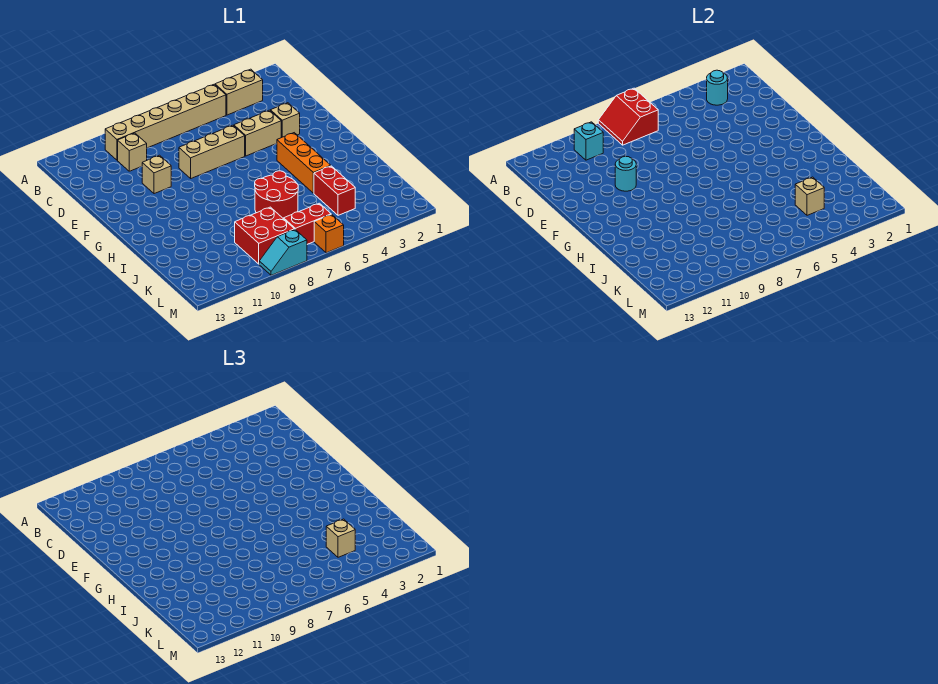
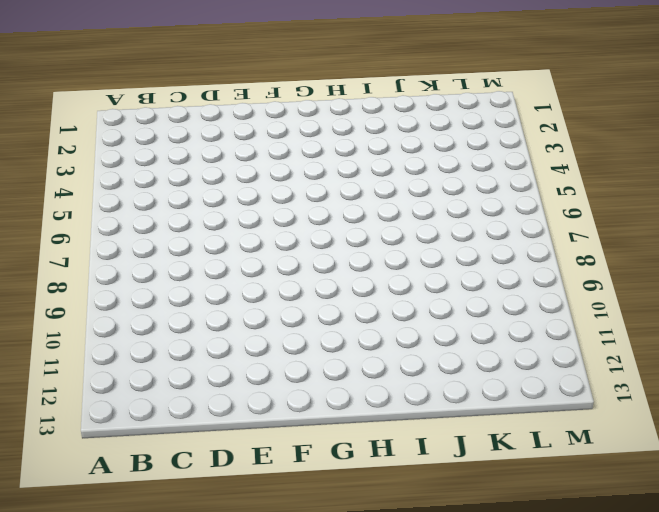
none -> tan brick B3:B4 level 1
none -> tan brick B5:B10 level 1
none -> tan brick C10 level 1

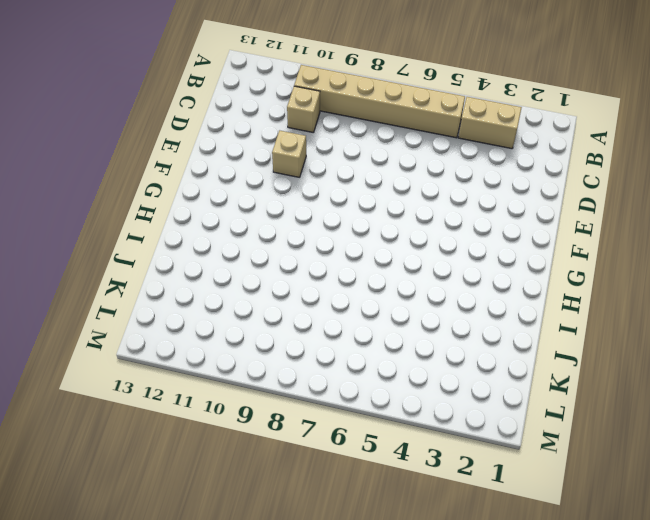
none -> tan brick E3 level 1
none -> tan brick E4:E5 level 1
none -> tan brick E6:E8 level 1

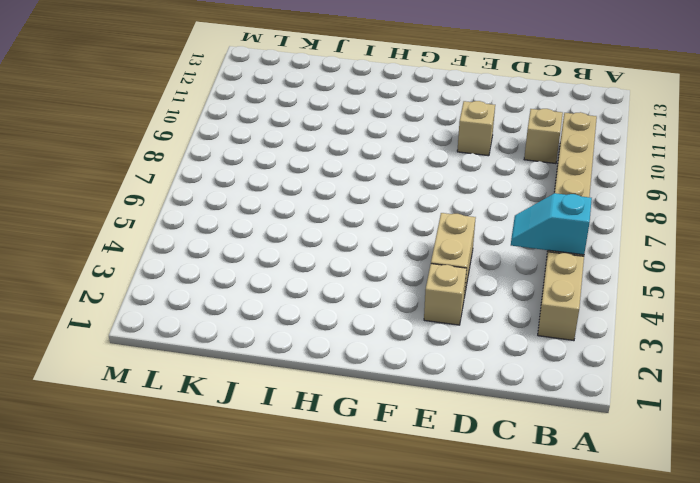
cyan slope B5:C5 level 2 top B -> cyan slope M8:M9 level 1 top 8
none -> tan brick E6:E8 level 1
none -> orange brick G4:I4 level 1
none -> red round brick I6:J7 level 1

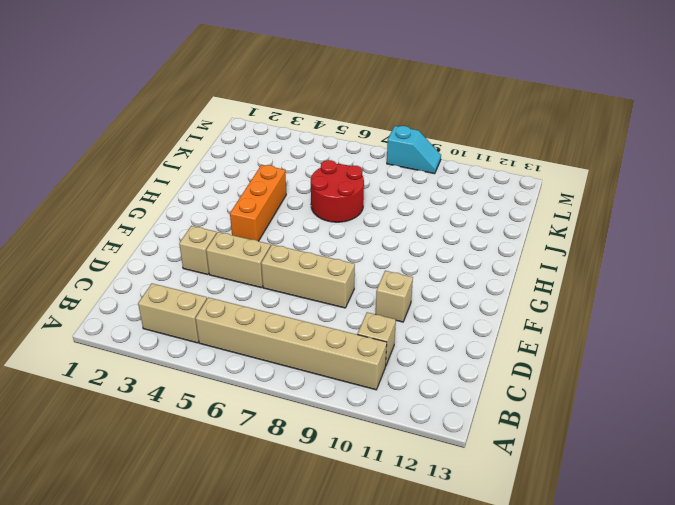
none -> red brick J4:K4 level 1
none -> red brick K8:L9 level 1
none -> red brick L6:L7 level 1

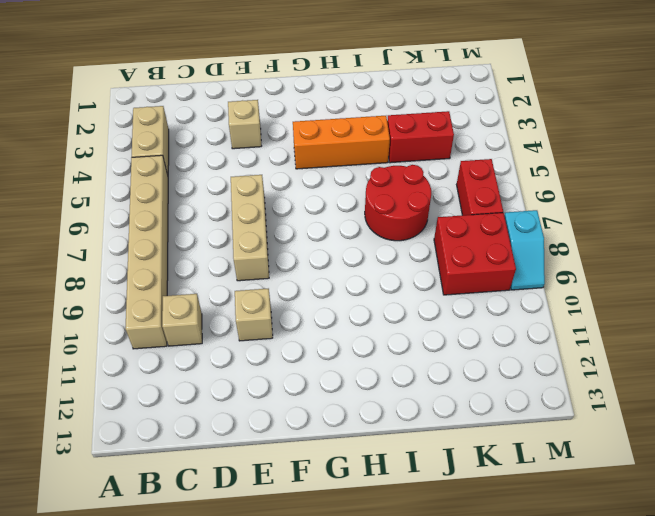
none -> tan brick E4:E5 level 1
none -> orange brick M6 level 1
none -> red slope A7:B8 level 2 top 7

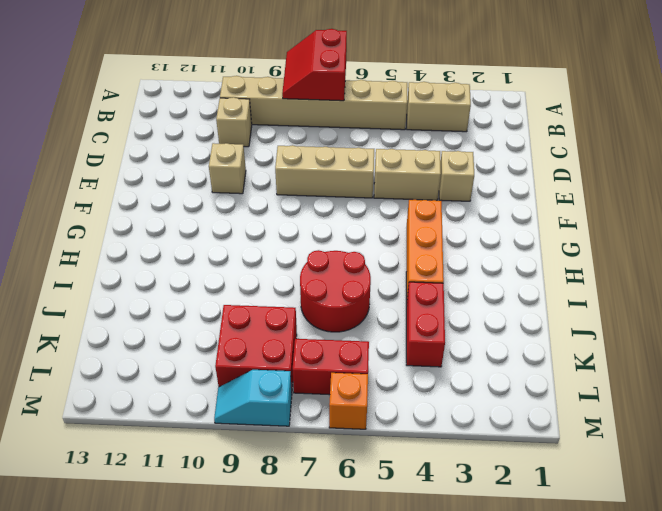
none -> cyan round brick B3 level 2
none -> cyan brick B10 level 2
none -> cyan round brick E10 level 2

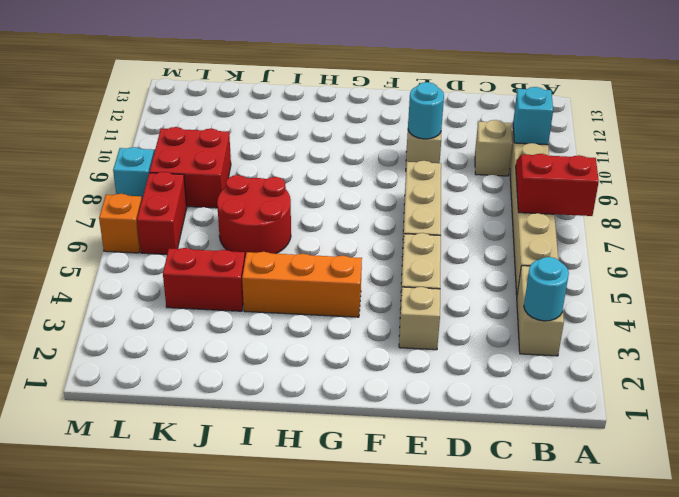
none -> tan brick K4 level 2
none -> tan brick K4 level 3

